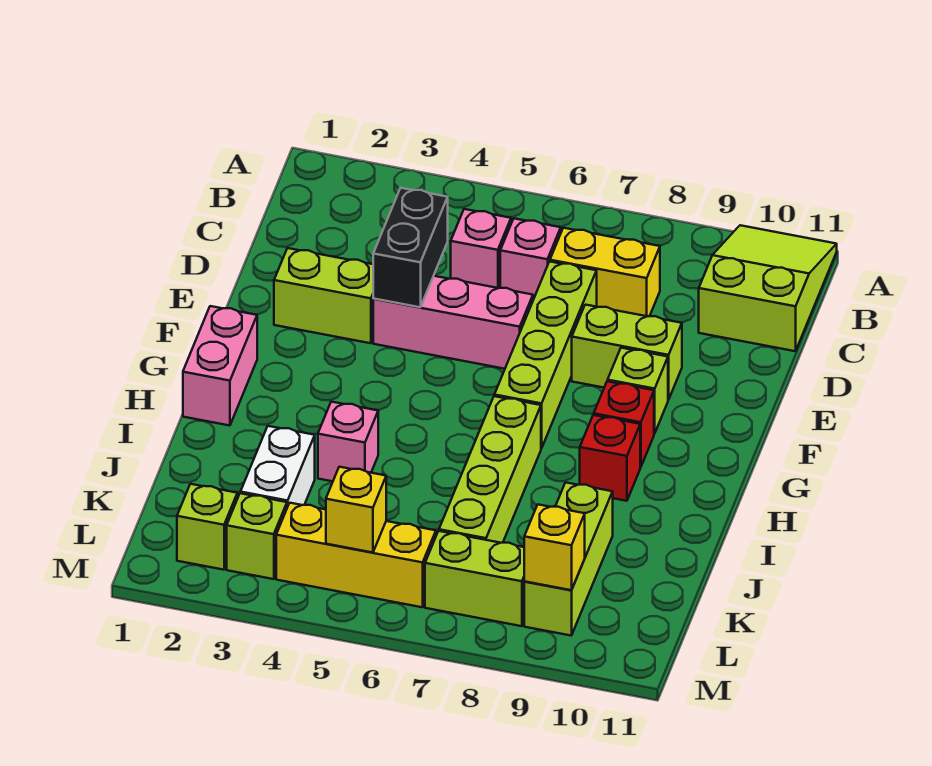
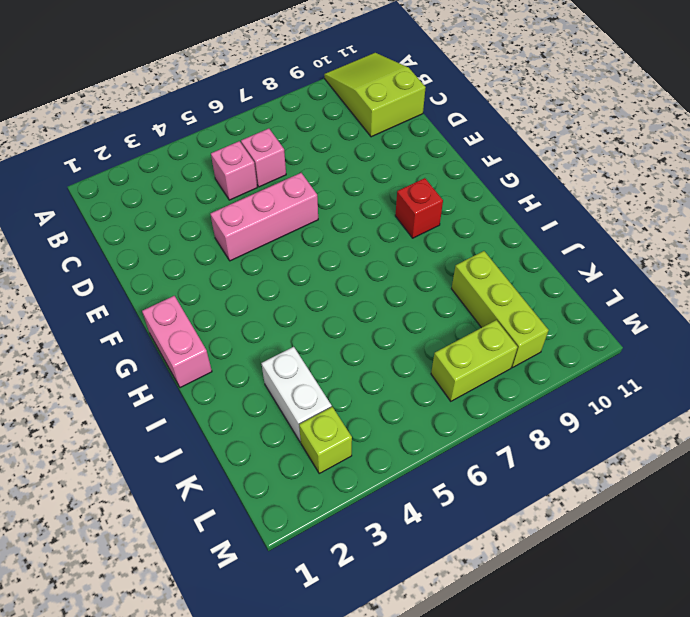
none -> yellow brick C7:C8 level 1
none -> lime brick D7:G7 level 1
none -> lime brick E2:E3 level 1

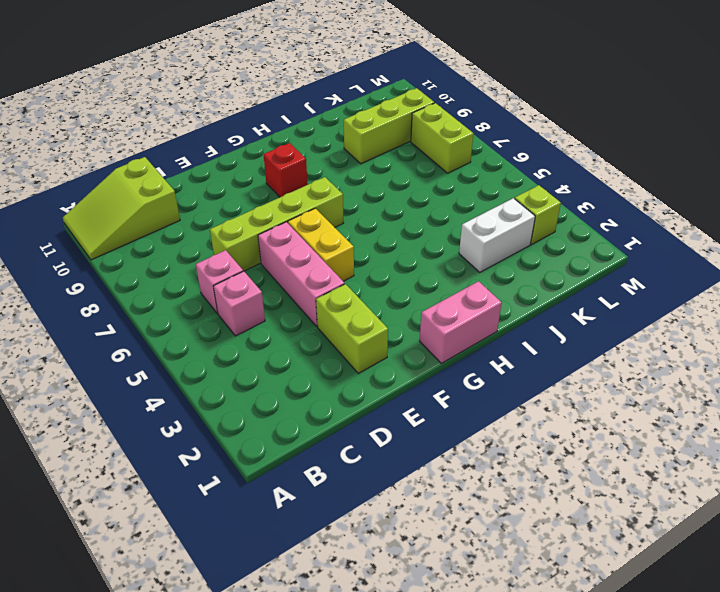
yellow brick F5:F6 level 1 -> yellow brick C7:C8 level 1
none -> lime brick E8:E9 level 1
none -> lime brick F9 level 1
none -> lime brick H7:K7 level 1

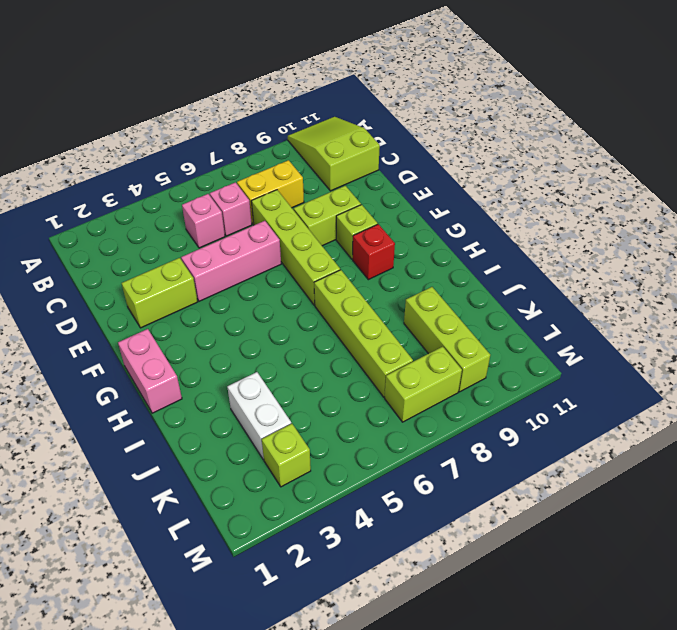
none -> red brick H9 level 1
none -> pink brick I4 level 1
none -> lime brick L2 level 1

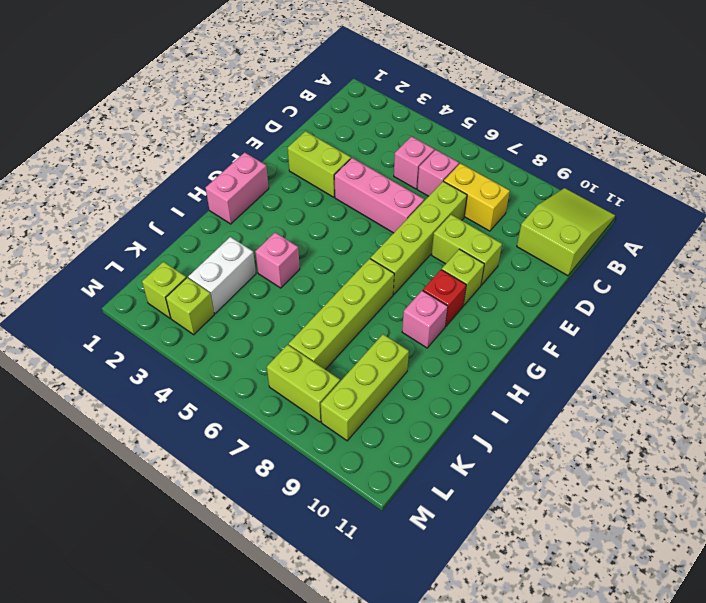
pink brick H9 level 1 -> red brick H9 level 1
none -> yellow brick L4:L6 level 1
none -> black brick D4:E4 level 2
none -> yellow brick L5 level 2

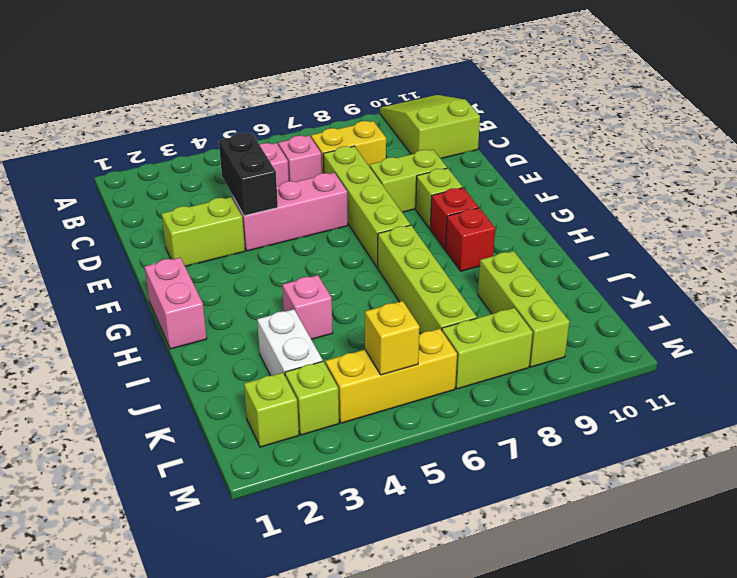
none -> yellow brick L9 level 2

